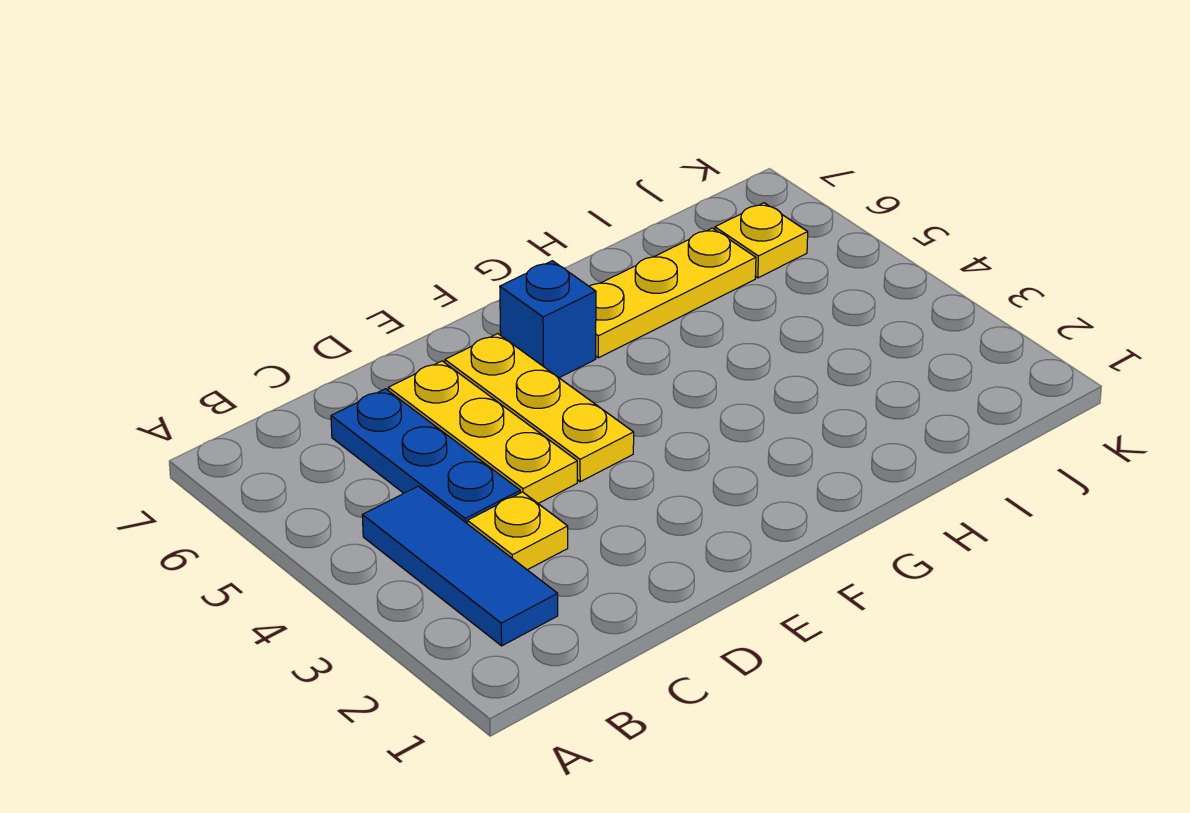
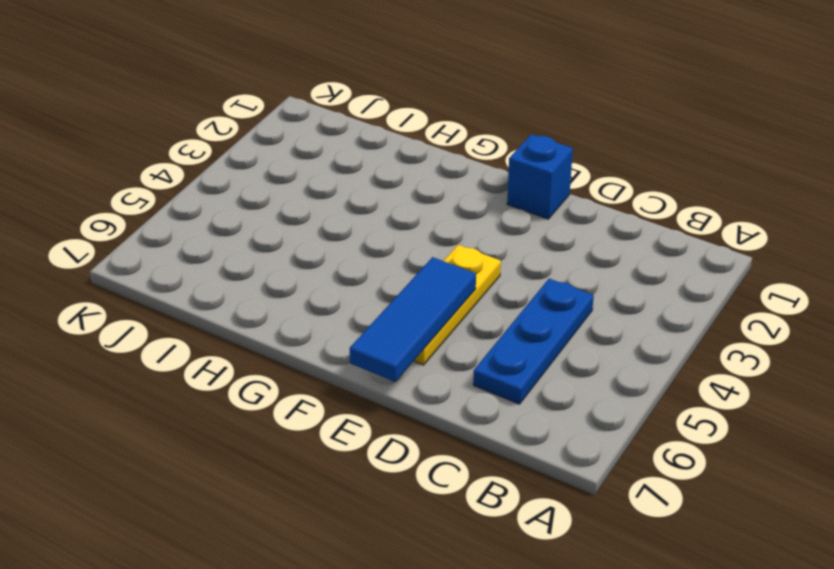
blue brick E1 level 1 -> blue brick F6 level 1
blue tile E5:E7 level 2 -> blue tile B2:B4 level 1
none -> yellow plate C3 level 1
none -> yellow plate D4:D6 level 1

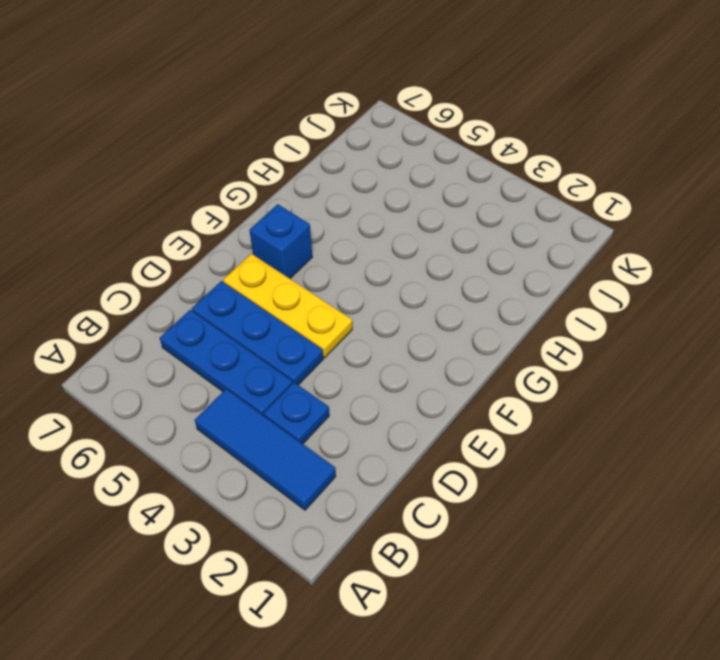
blue plate C3 level 1 -> yellow plate C3 level 1
blue plate D4:D6 level 1 -> yellow plate D4:D6 level 1
none -> yellow plate G6:I6 level 1
none -> yellow plate J6 level 1

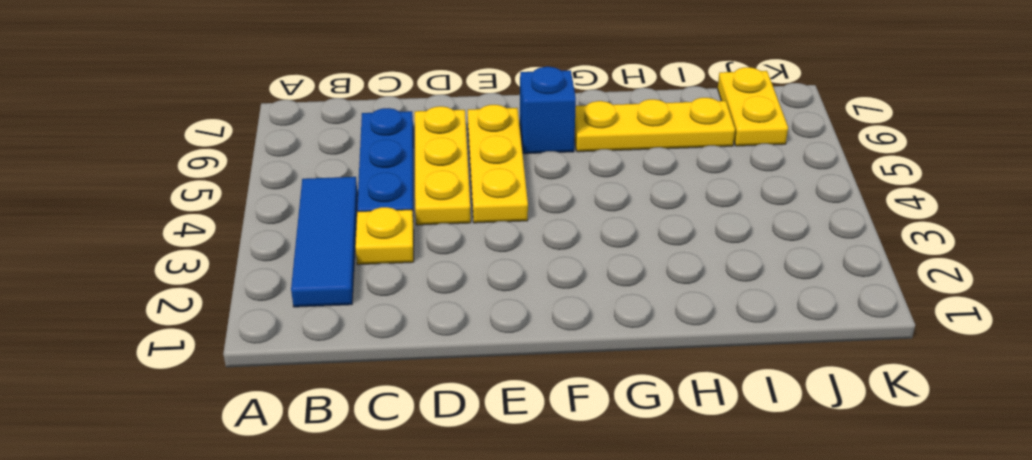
yellow plate J6:J7 level 1 -> yellow plate J6 level 1

